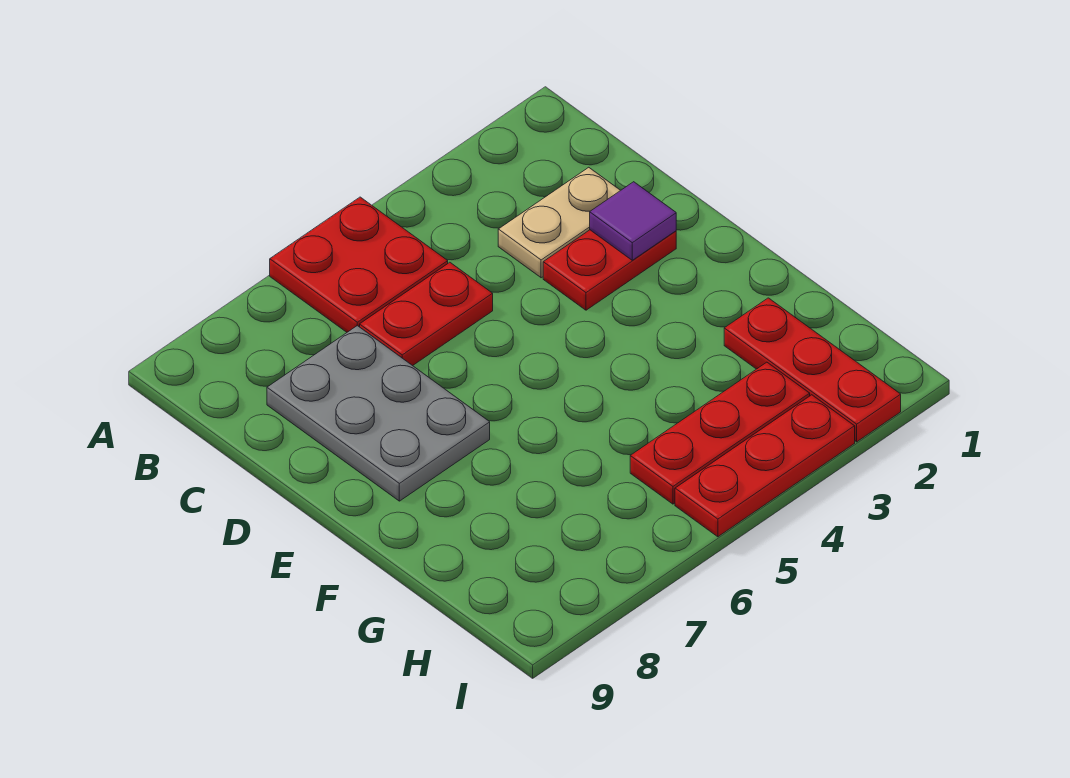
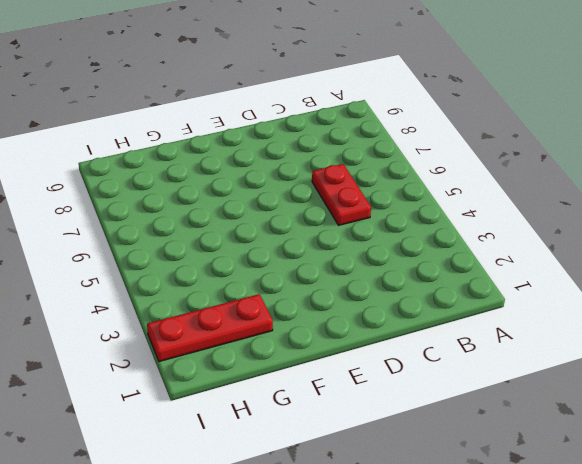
none -> red plate A5:B6 level 1
none -> tan plate C2:C3 level 1

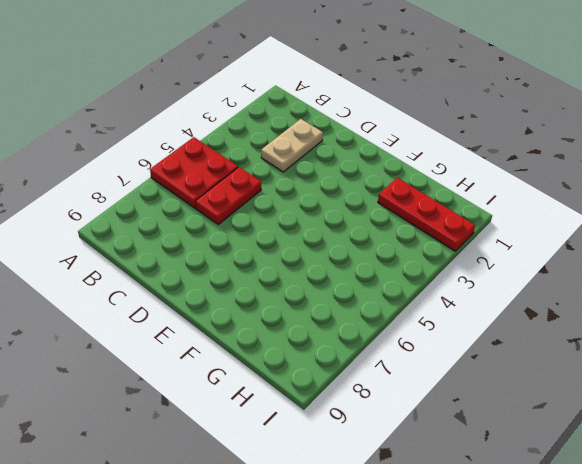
none -> grey plate C7:E8 level 1
none -> red plate D2:D3 level 1

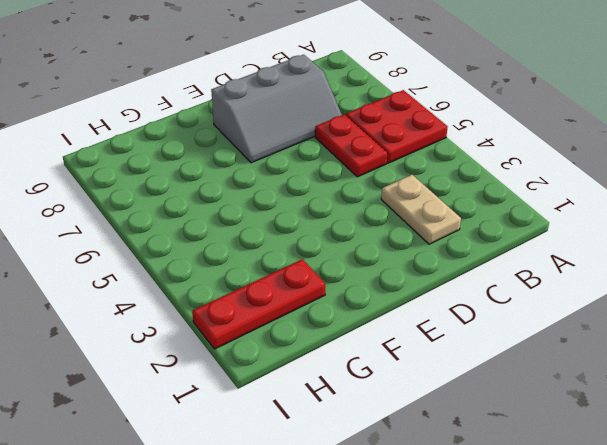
grey slope C7:E8 level 1 top 8 -> grey plate C7:E8 level 1
none -> red plate D2:D3 level 1
none -> red plate H3:H5 level 1

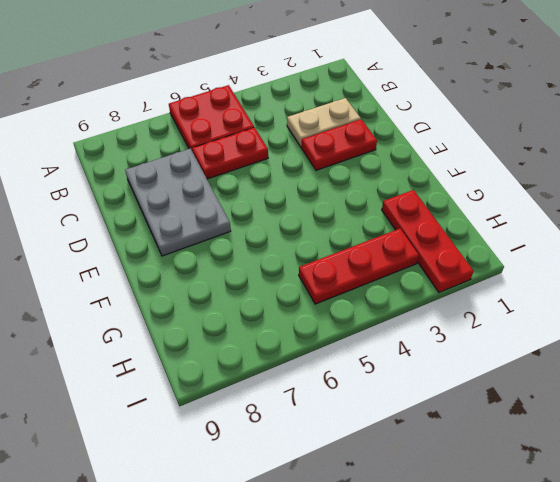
none -> red plate I3:I5 level 1
none -> purple tile D2 level 2

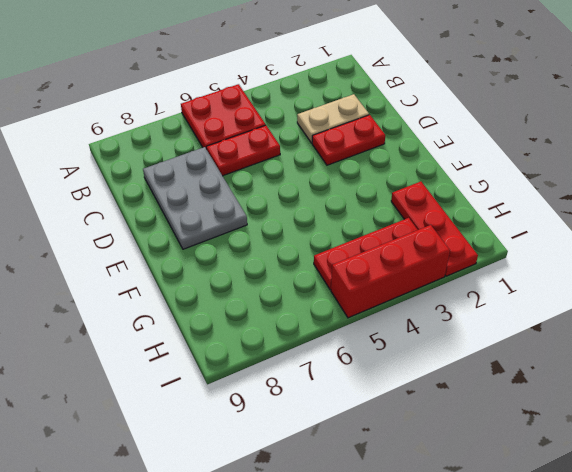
red brick I3:I5 level 1 -> red plate I3:I5 level 1
none -> purple tile D2 level 2

